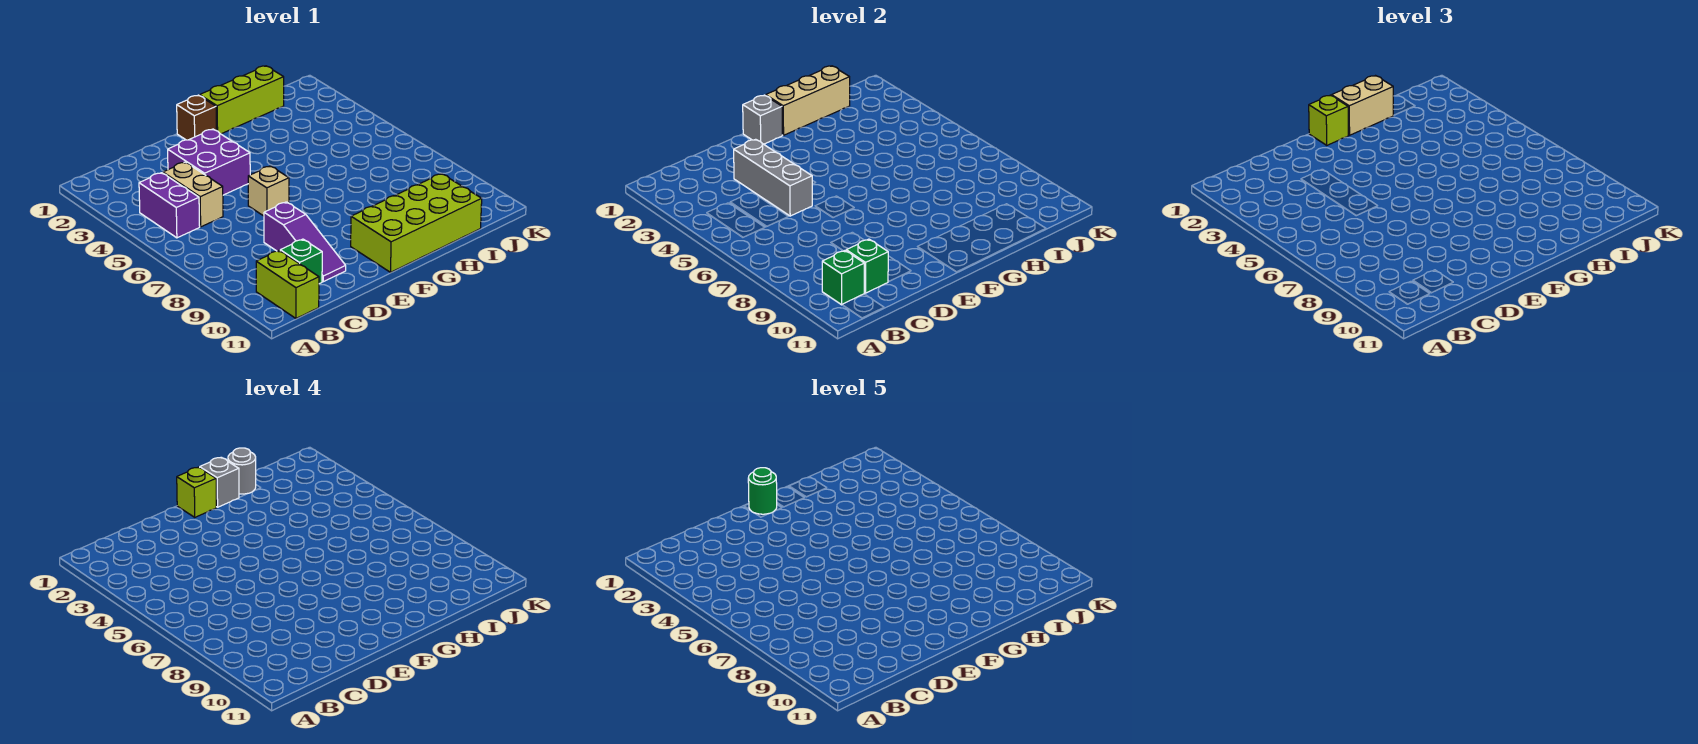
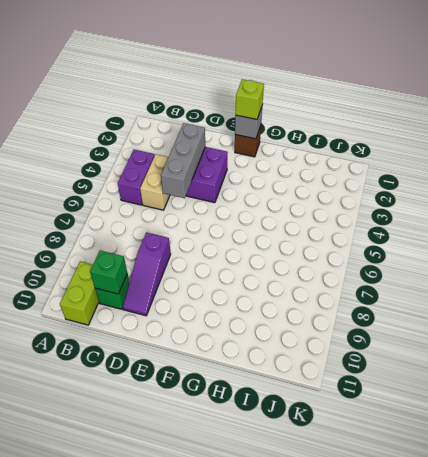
none -> tan brick E6 level 1
none -> lime brick F10:I11 level 1
none -> lime brick G1:I1 level 1

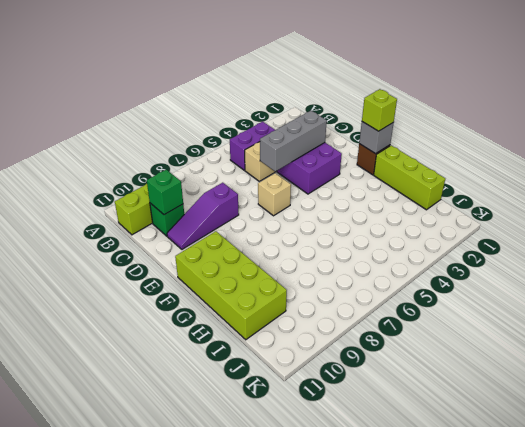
none -> green brick B10 level 2
none -> tan brick G1:I1 level 2
none -> tan brick G1:H1 level 3

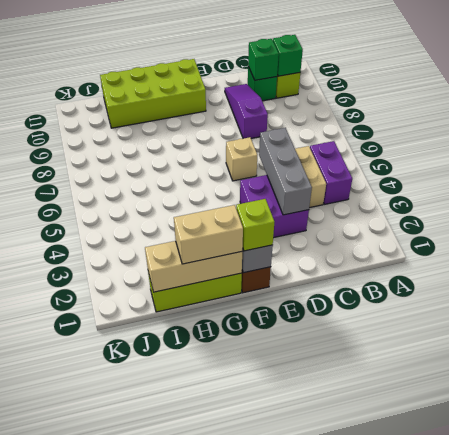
none -> lime brick F1 level 4
none -> grey brick G1 level 4
none -> grey round brick H1 level 4

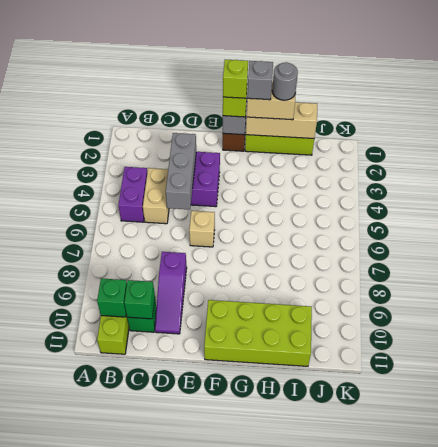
none -> green round brick F1 level 5

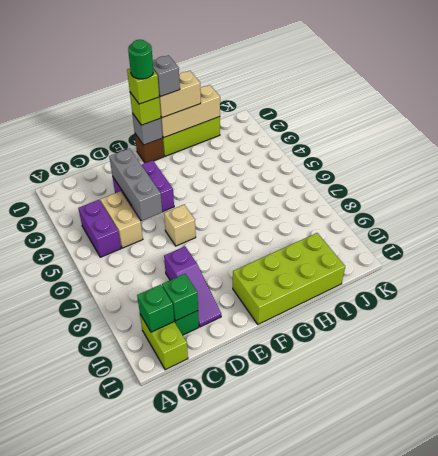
none -> grey round brick H1 level 4

